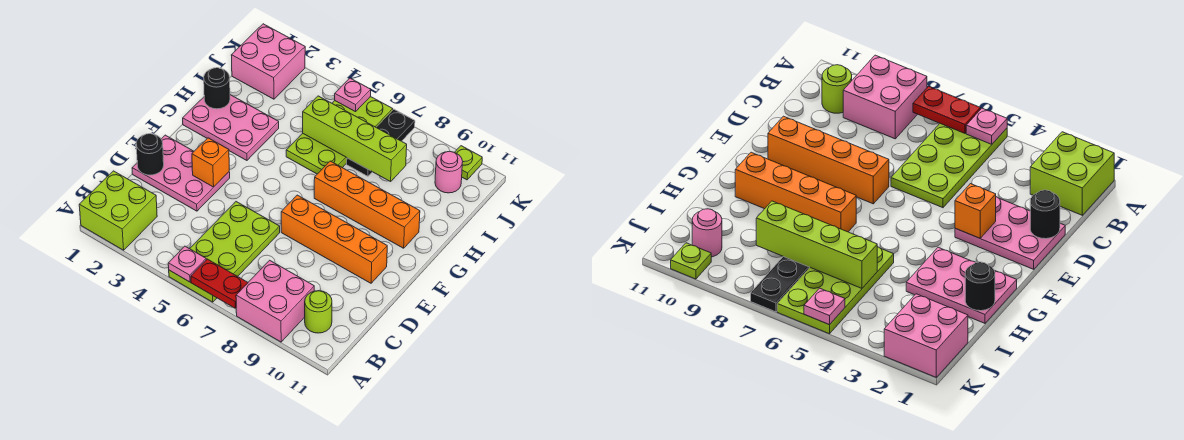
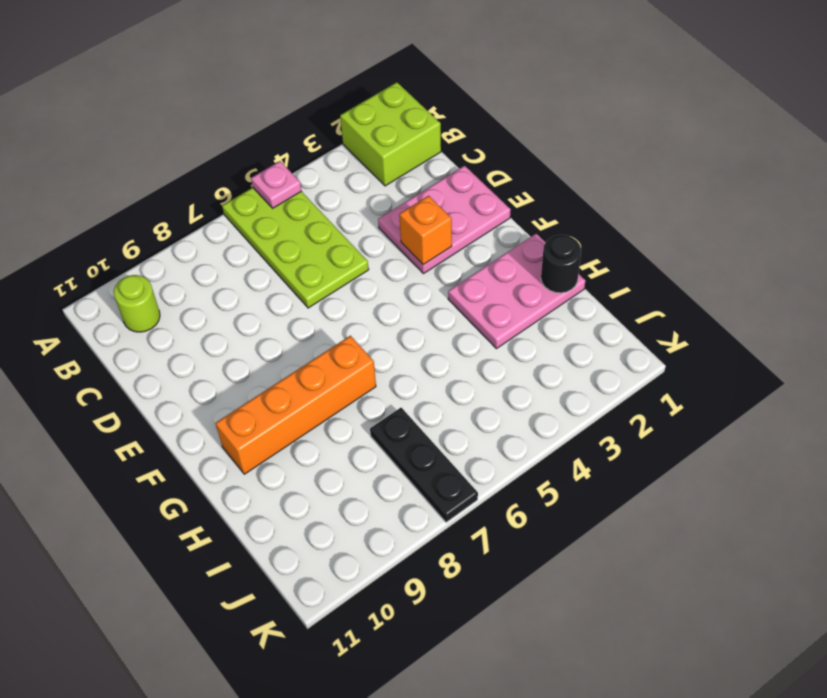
none -> pink brick A8:B9 level 1
none -> orange brick E7:E10 level 1
none -> lime plate H5:K6 level 1

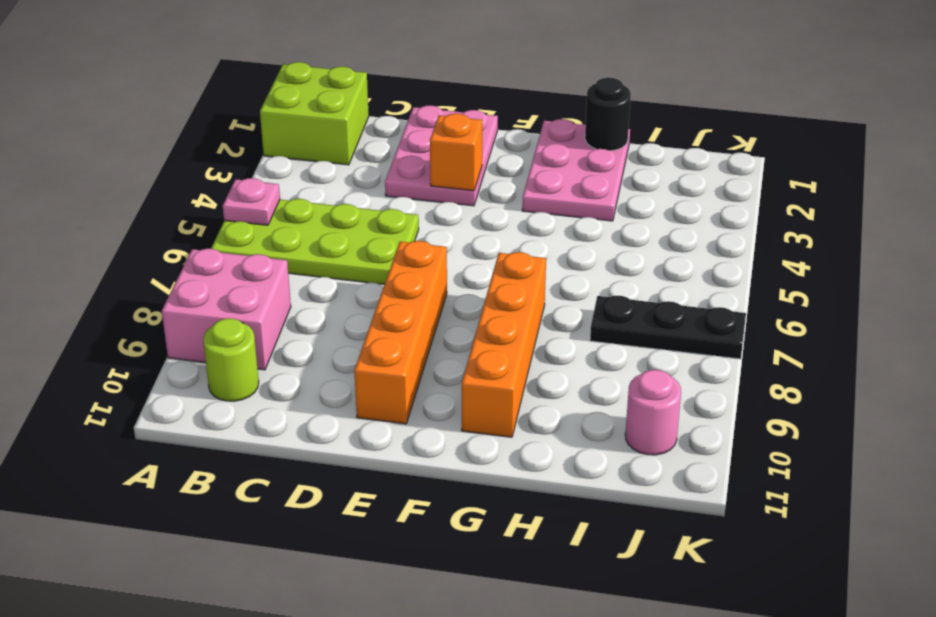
none -> lime plate H5:K6 level 1
none -> pink brick J1:K2 level 1
none -> lime plate K10 level 1

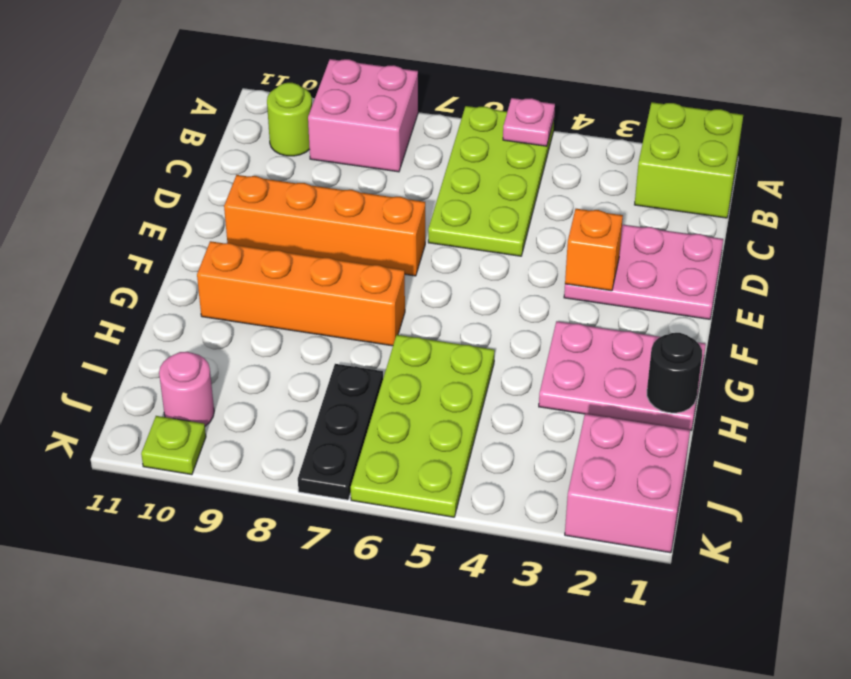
none -> red plate A6:A7 level 2
none -> black round brick D1 level 2
none -> lime brick I5:I8 level 2

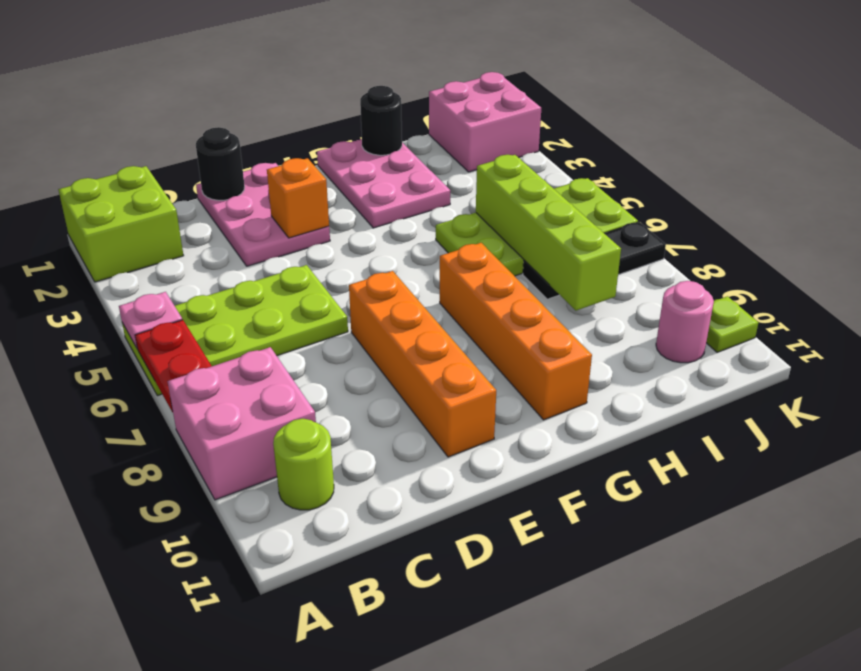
none -> pink plate K5 level 2

